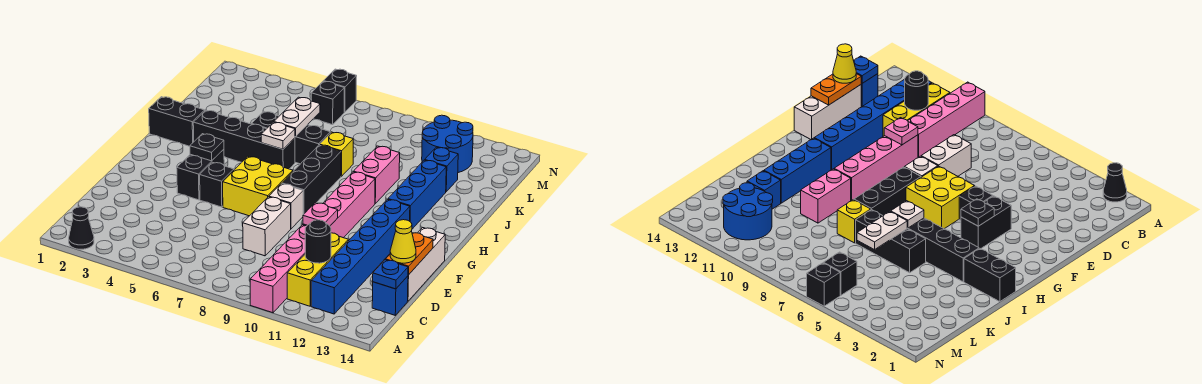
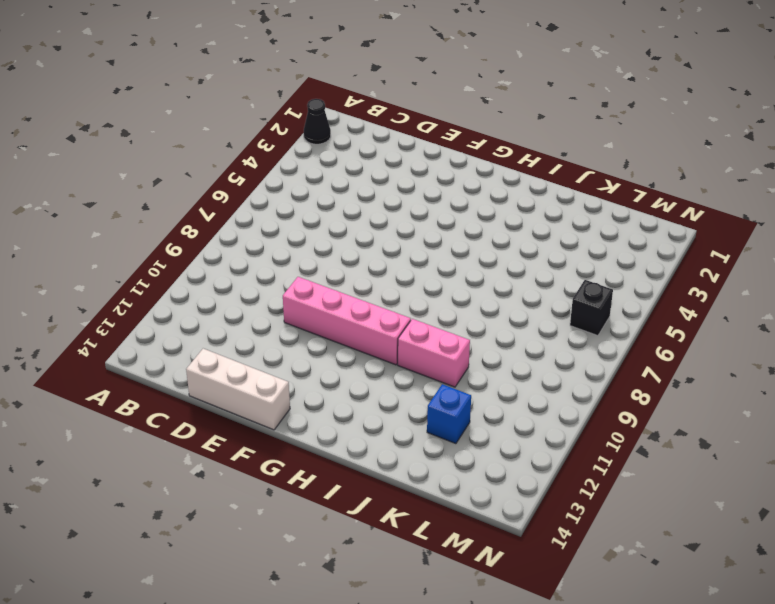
none -> pink brick A10:D10 level 1
none -> yellow brick B11:D11 level 1
none -> blue brick B12:G12 level 1
none -> blue brick C14 level 1

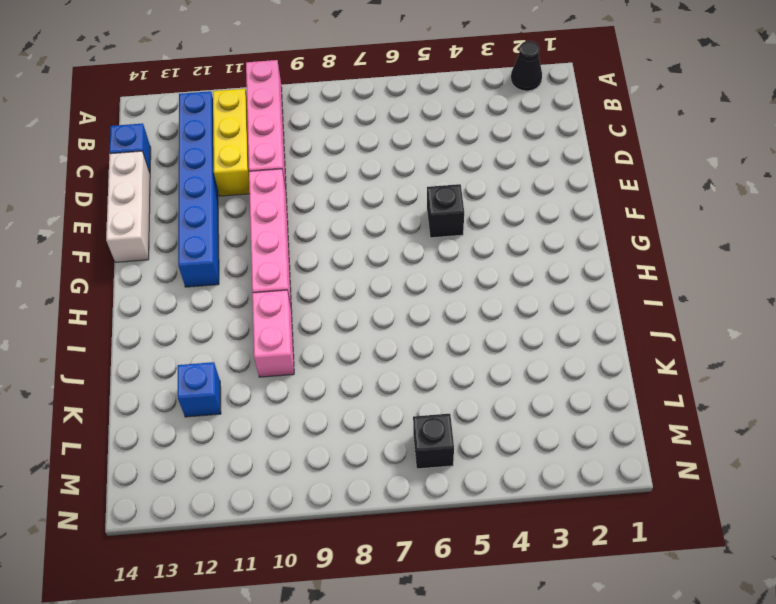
none -> white brick D8:E8 level 1
none -> black brick F4:G4 level 1
none -> yellow brick F6:G7 level 1
none -> white brick F8 level 1

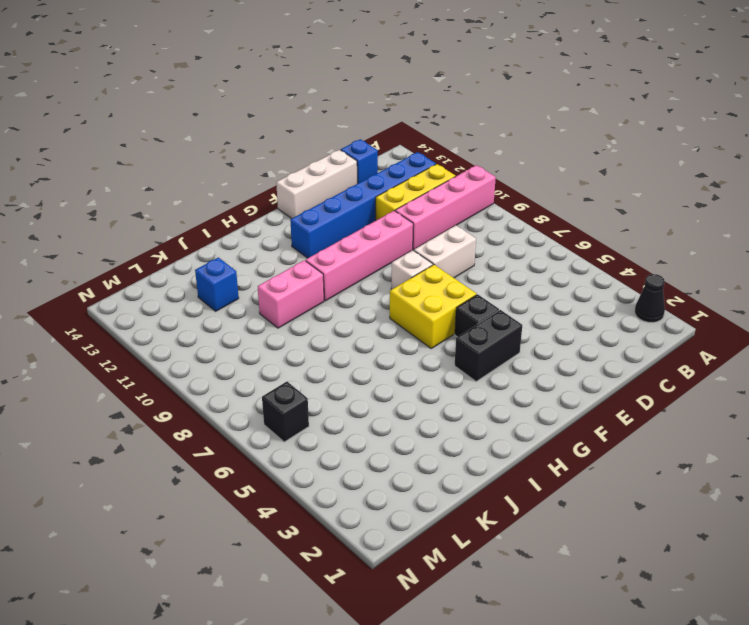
none -> black brick G8:I8 level 1
none -> blue brick H12:J12 level 1
none -> black brick I1:I2 level 1
none -> black brick I3:I6 level 1

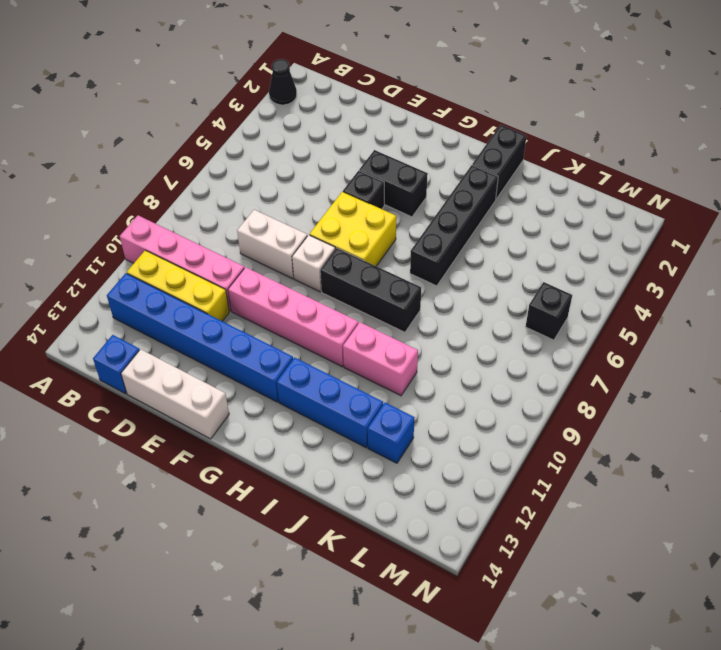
none -> black brick J5:J7 level 1
none -> yellow brick J8 level 1
none -> blue round brick L11:M12 level 1
none -> black brick N6 level 1

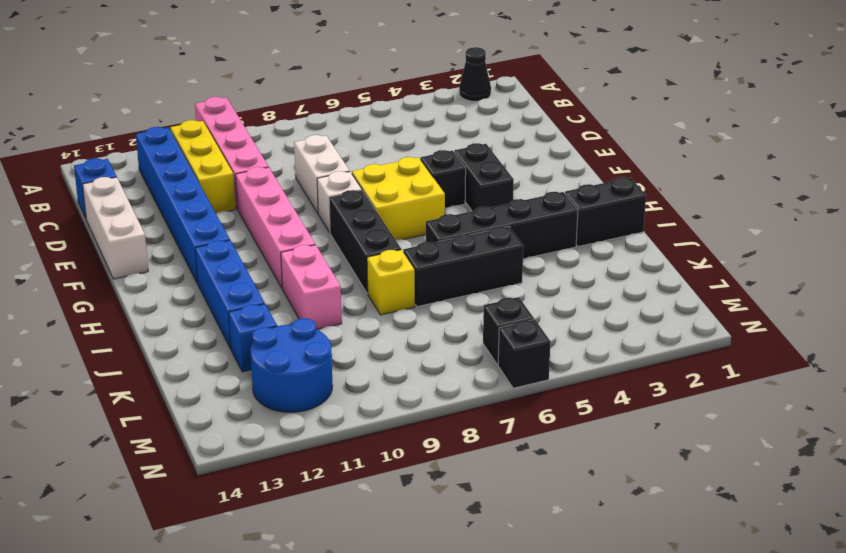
none -> black round brick C11 level 2
none -> blue plate C14 level 2
none -> orange plate D14:E14 level 2
none -> pink plate E10 level 2

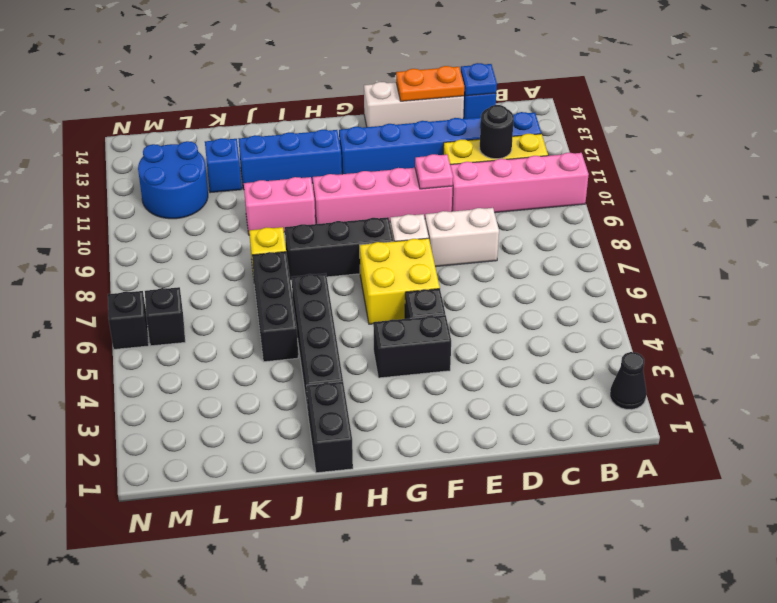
none -> black plate G4 level 2
none -> white plate I6 level 2
none -> white plate J6:K6 level 2
none -> yellow cone D14 level 3

